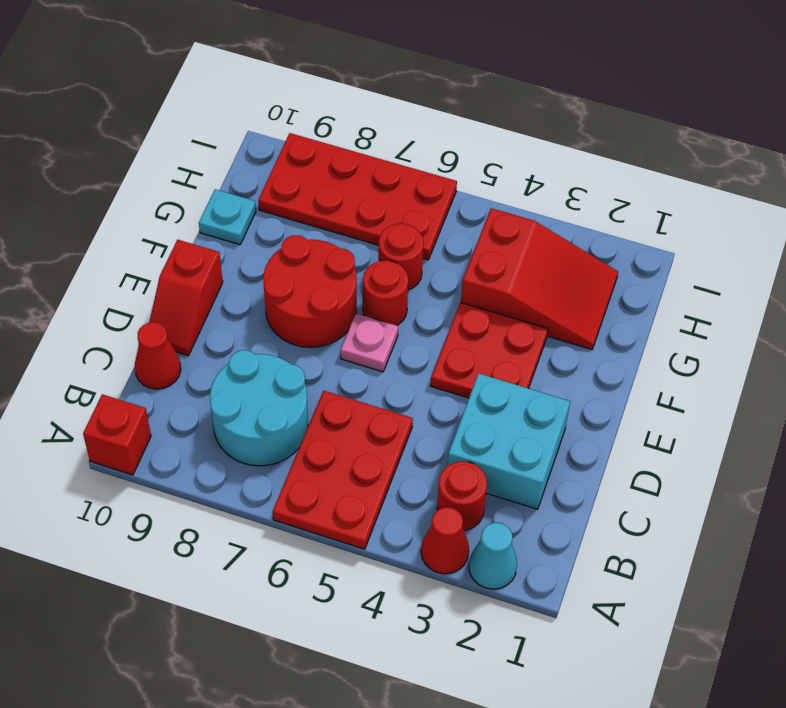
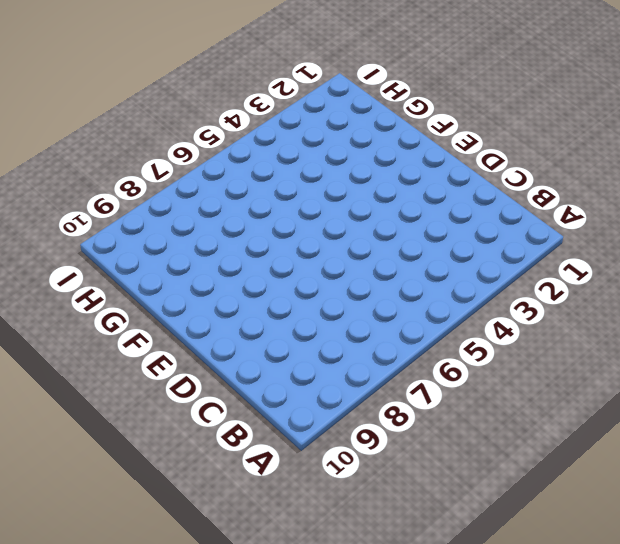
none -> cyan cone A2 level 1
none -> red cone A3 level 1
none -> red plate A5:C6 level 1

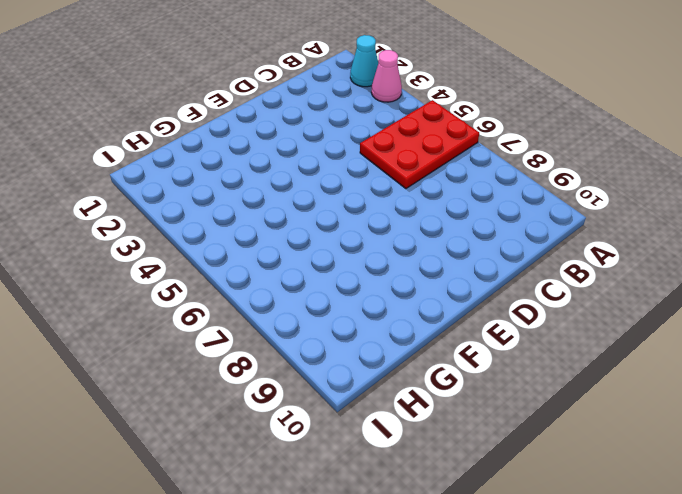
pink cone A3 level 1 -> red cone A3 level 1
none -> red brick A10 level 1
none -> red round brick B3 level 1
none -> cyan round brick B7:C8 level 1

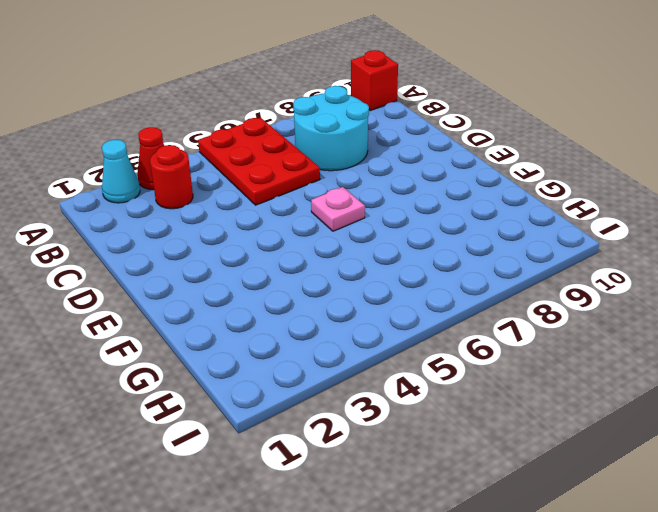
none -> cyan brick C2:D3 level 1
none -> red cone C10 level 1
none -> red slope D10:E10 level 1 top E

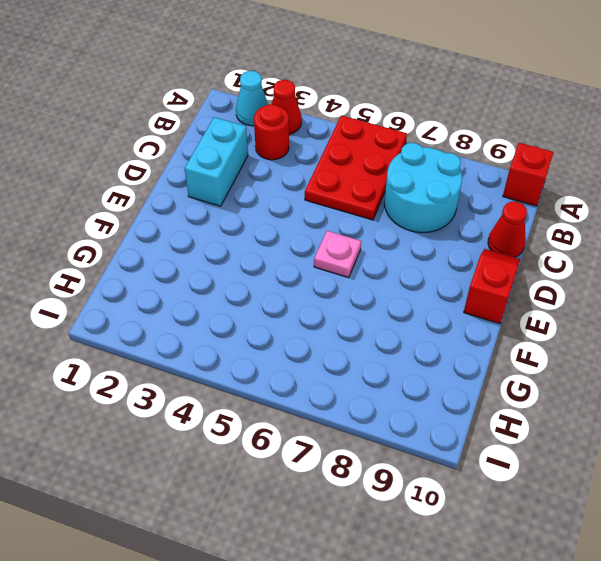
cyan brick C2:D2 level 1 -> cyan brick C2:D3 level 1
none -> red plate E3:F4 level 1
none -> red round brick E7:F8 level 1
none -> red round brick F6 level 1

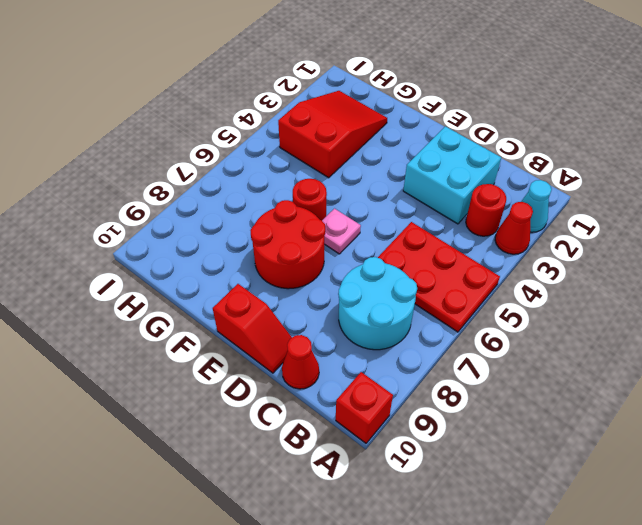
none -> red plate E3:F4 level 1
none -> red round brick G6 level 1
none -> cyan plate G10 level 1

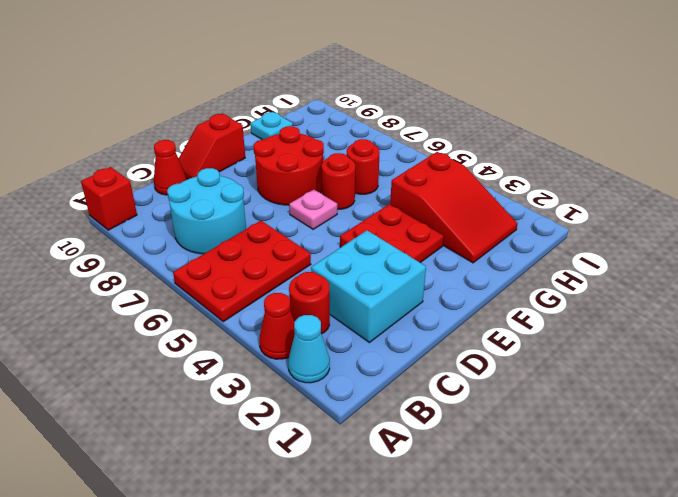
none -> red plate H6:I9 level 1

